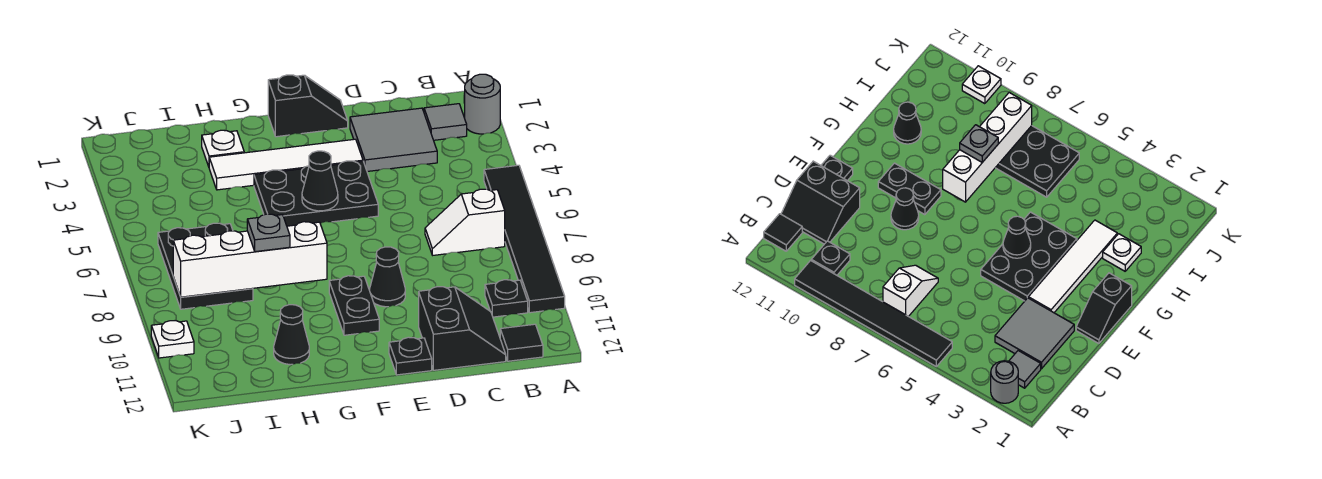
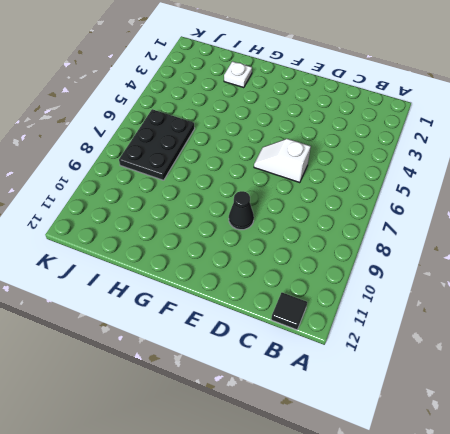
white slope D6:E6 level 1 top D -> white slope B7:C7 level 1 top B
none -> grey round brick A2 level 1
none -> black tile A5:A10 level 1
none -> grey tile B2 level 1

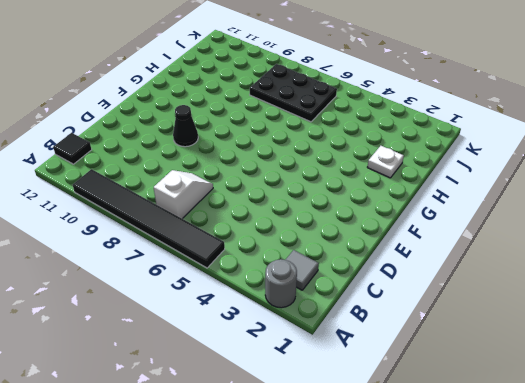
none -> black plate B10 level 1
none -> grey tile C2:D3 level 1
none -> black slope C11:D12 level 1 top D

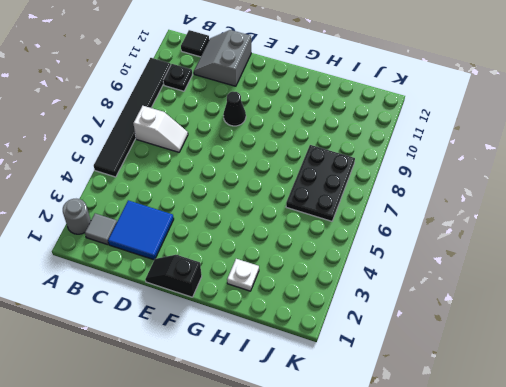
blue tile C2:D3 level 1 -> grey tile C2:D3 level 1
grey slope C11:D12 level 1 top D -> black slope C11:D12 level 1 top D
none -> white tile E3:H3 level 1
none -> black plate E4:G5 level 1
none -> black plate E12 level 1

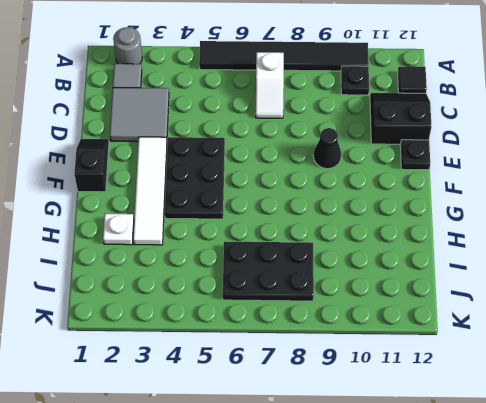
none -> black plate F9:F10 level 1
none -> black cone H11 level 1
none -> white plate K10 level 1

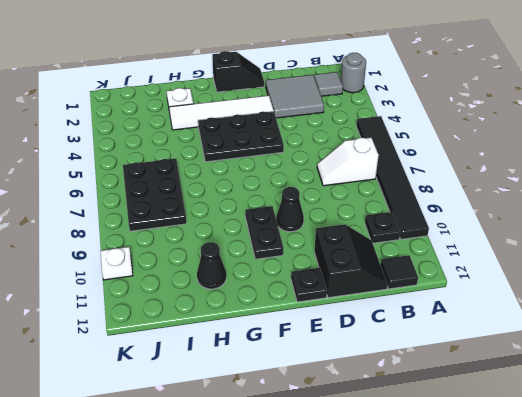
none -> black cone F5 level 2
none -> white brick G8:J8 level 2
none -> grey plate H8 level 3

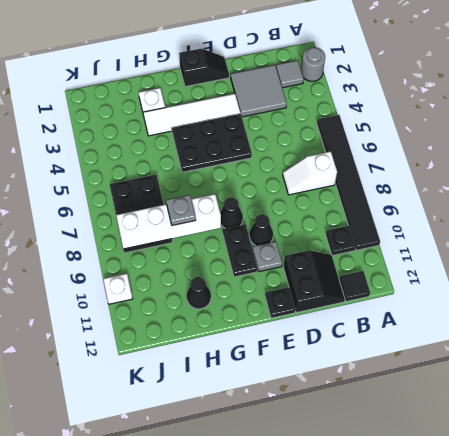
grey plate E10 level 1 -> none
black cone F8 level 1 -> black cone F5 level 2

